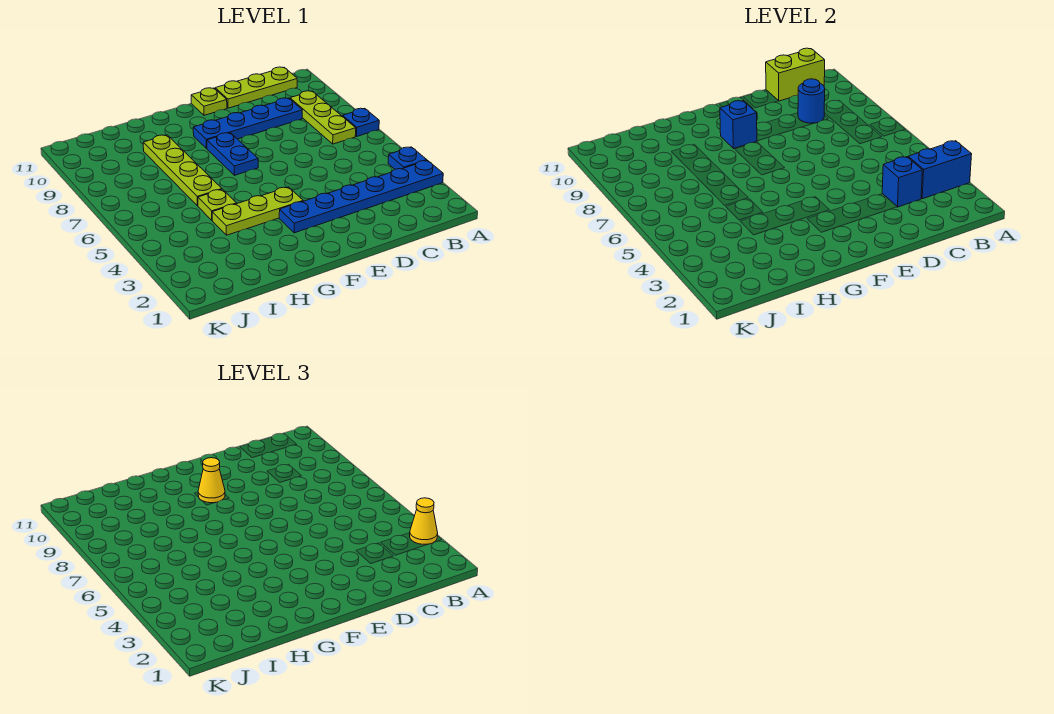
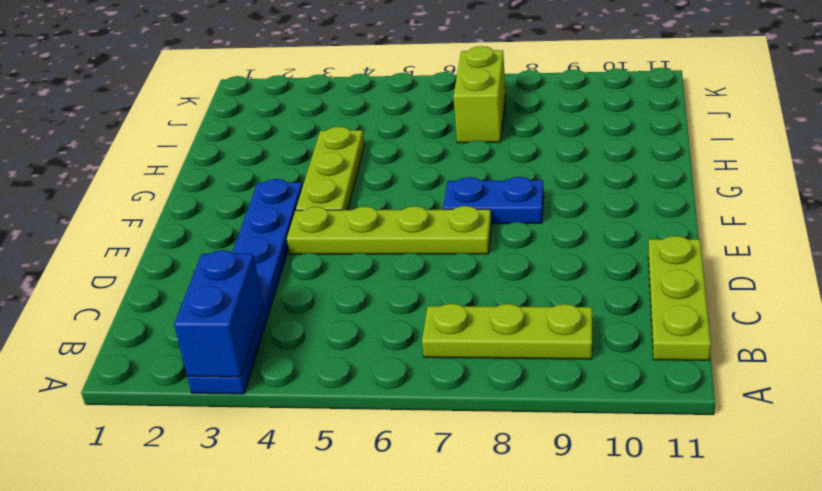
lime plate E4:E7 level 1 -> lime plate H6:H9 level 1
lime brick I7:J7 level 1 -> lime brick B11:C11 level 2
none -> blue plate A4 level 1
none -> blue plate A7 level 1
none -> blue plate C9:F9 level 1

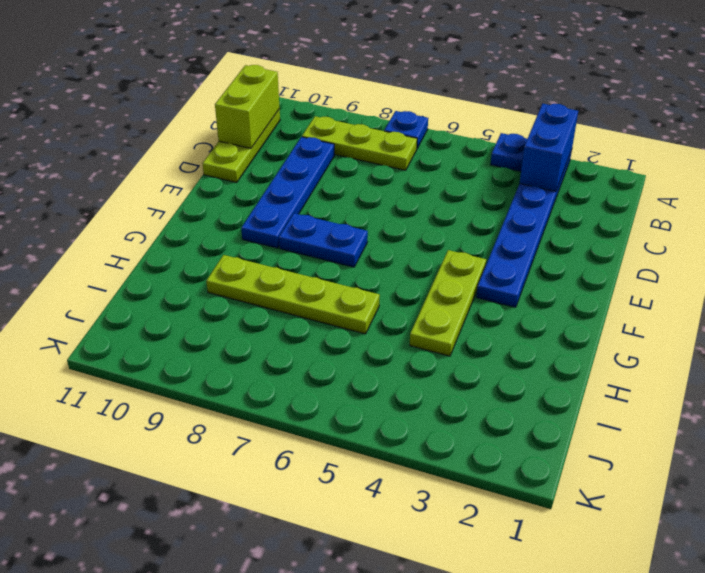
none -> lime plate E11 level 1
none -> lime plate H5 level 1
none -> blue brick C3 level 2

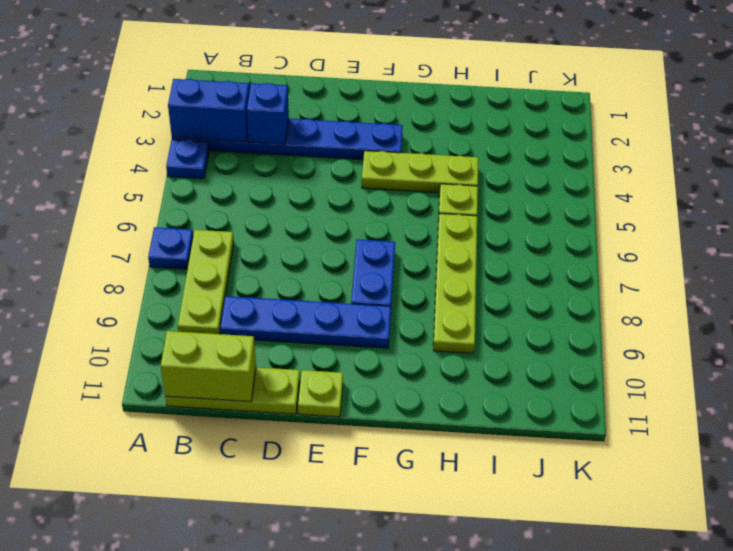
none -> blue round brick C9 level 2
none -> blue brick F9 level 2
none -> yellow cone A3 level 3

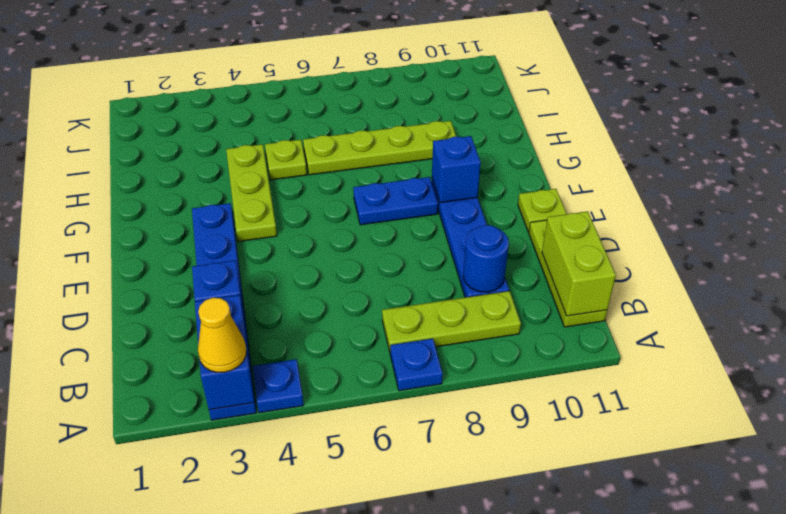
none -> yellow cone F9 level 3

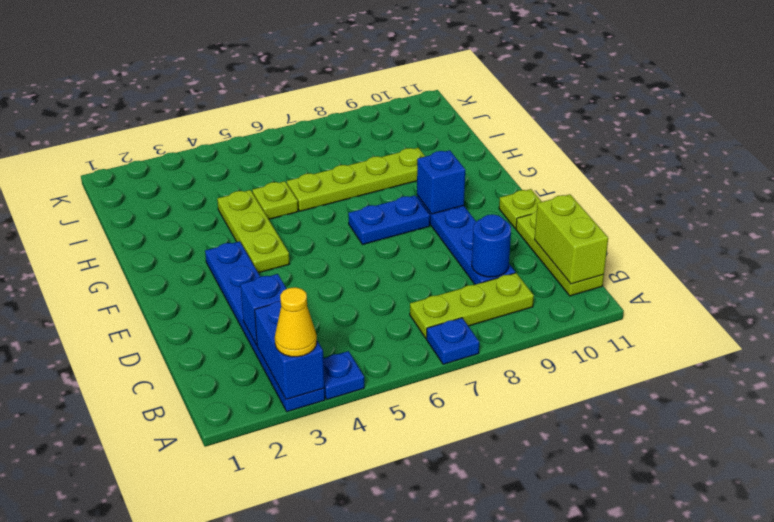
none -> yellow cone F9 level 3

